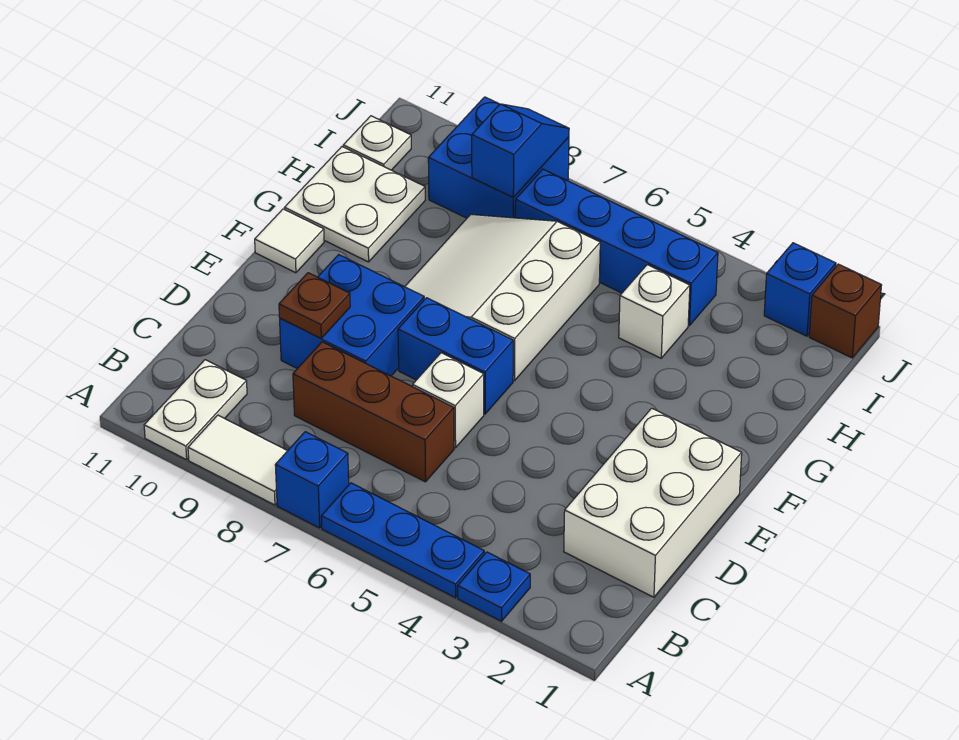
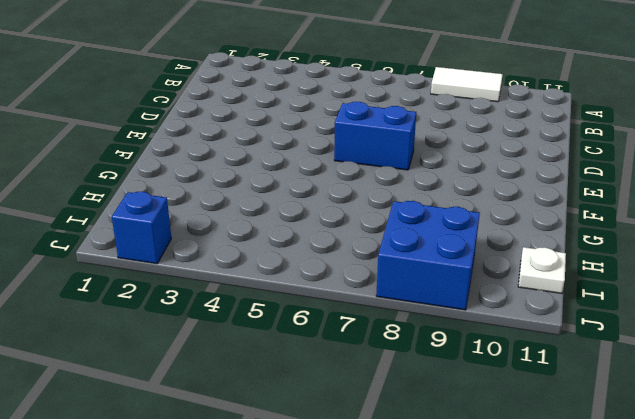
none -> blue plate A3 level 1
none -> blue plate A4:A6 level 1
none -> blue brick A7 level 1

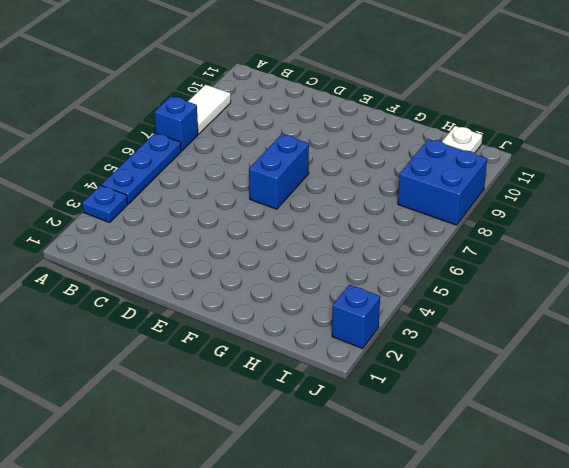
none -> white plate A10:B10 level 1
none -> white brick C1:E2 level 1
none -> brown brick C6:C8 level 1

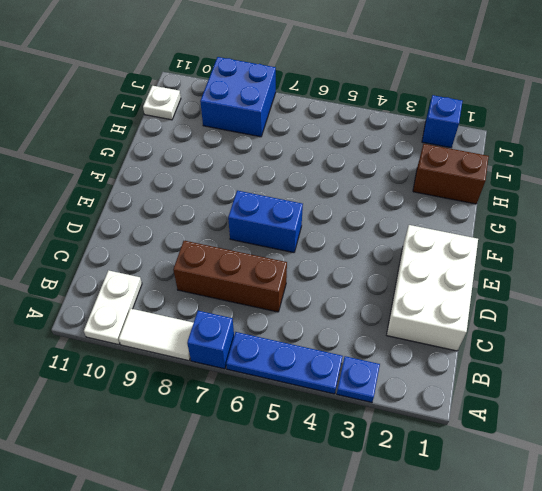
brown brick H1:H2 level 1 -> none
none -> white brick D6 level 1
none -> blue brick D8:E9 level 1
none -> white slope F6:H8 level 1 top 6

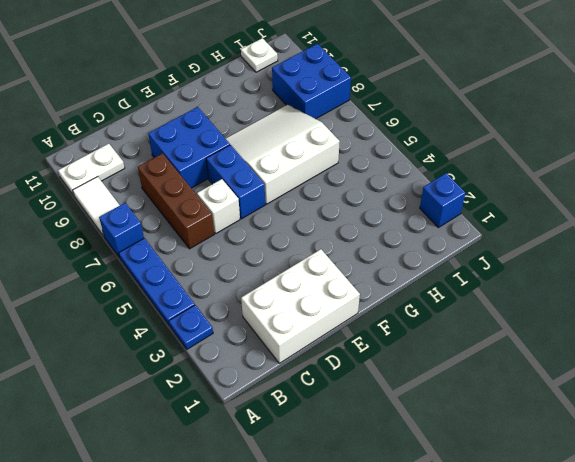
none -> white tile F11 level 1
none -> white plate G10:H11 level 1
none -> white brick H4 level 1

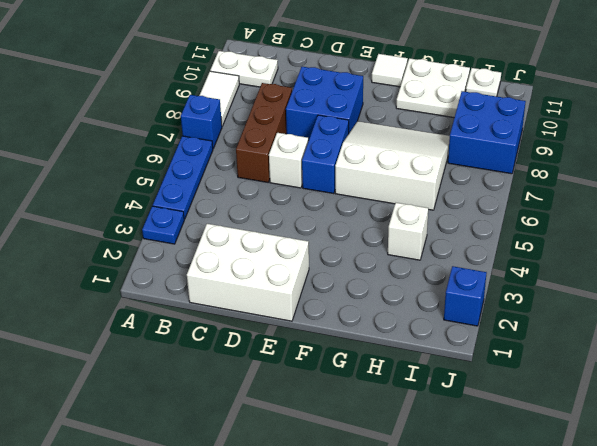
none -> blue brick I4:I7 level 1
none -> brown brick J1 level 1
none -> brown plate D9 level 2

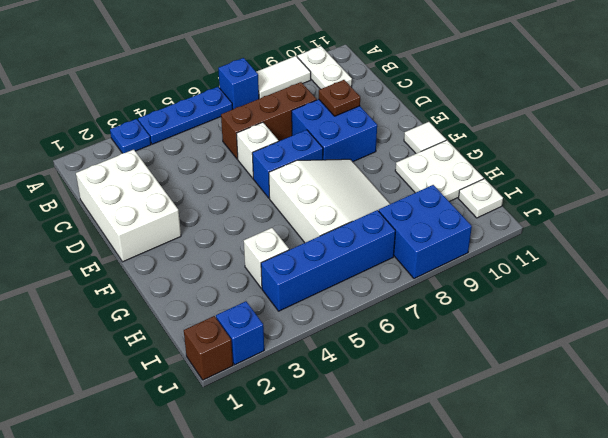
none -> blue slope I8:J8 level 2 top I

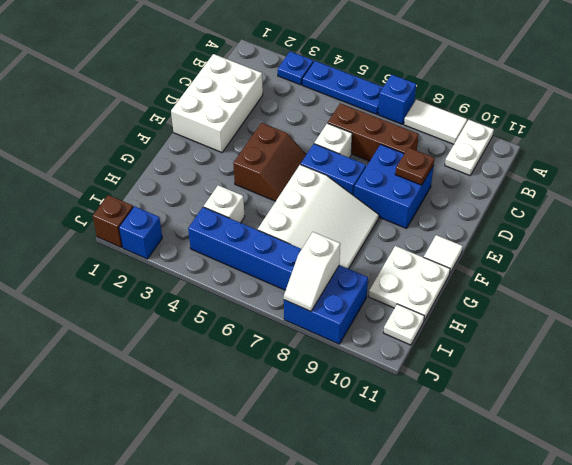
brown slope E4:F5 level 1 top 4 -> none
white slope I8:J8 level 2 top I -> blue slope I8:J8 level 2 top I

